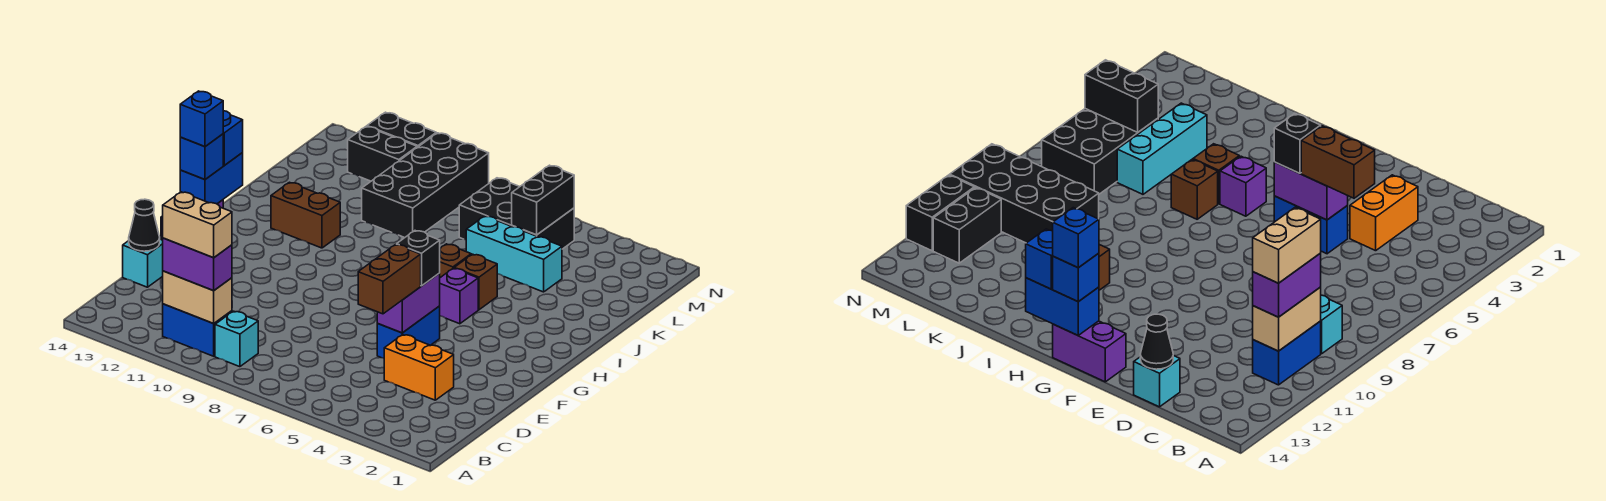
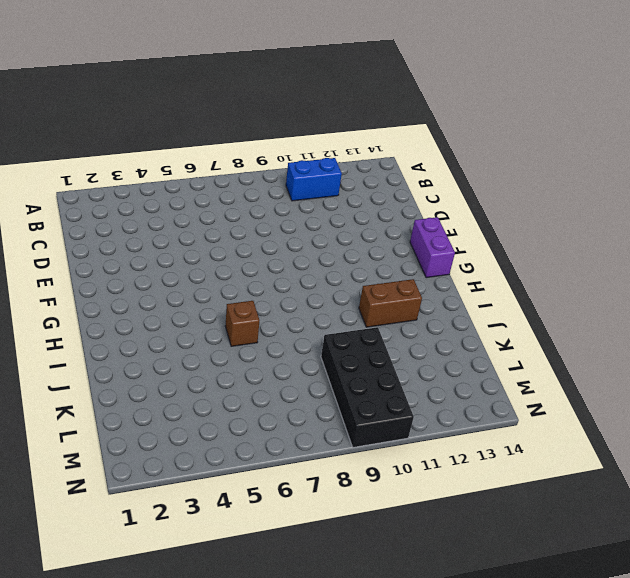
none -> cyan brick B9 level 1
none -> orange brick D3:D4 level 1
none -> cyan brick D14 level 1

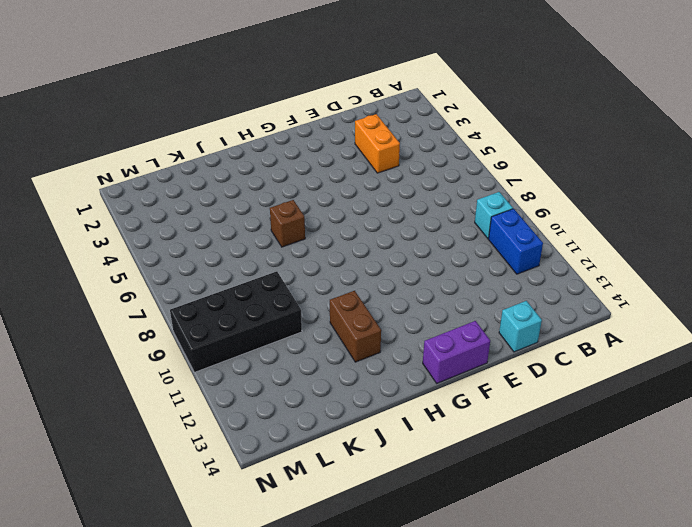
none -> blue brick E5:F5 level 1
none -> purple brick H5 level 1
none -> brown brick I5 level 1

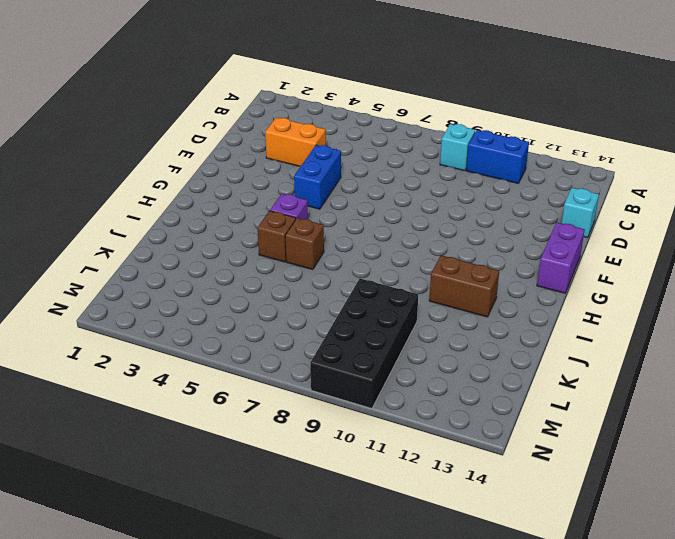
none -> cyan brick K4:K6 level 1
none -> black brick L5:M7 level 1
none -> black brick M11:M12 level 1

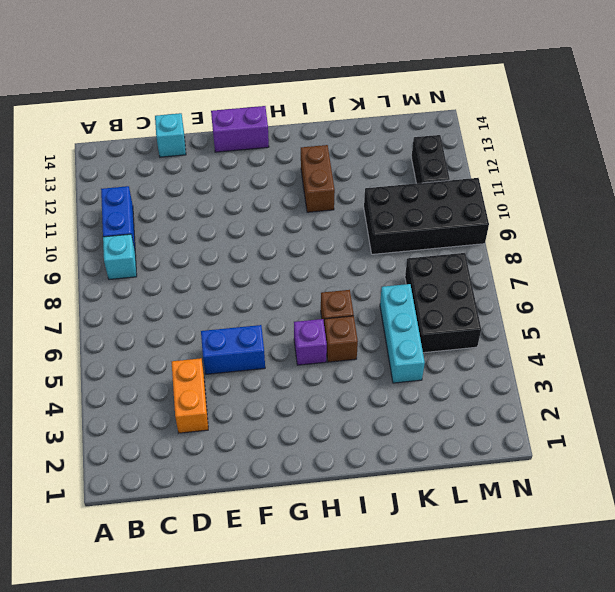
none -> black brick N11:N12 level 1
none -> tan brick B10:B11 level 2
none -> black cone D14 level 2

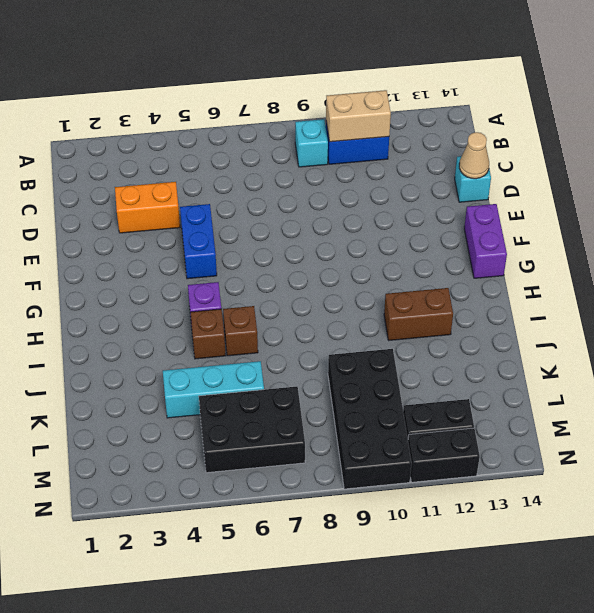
tan cone D14 level 2 -> black cone D14 level 2
none -> purple brick E5:F5 level 2
none -> blue brick G14:H14 level 2
none -> black brick L5:M5 level 2

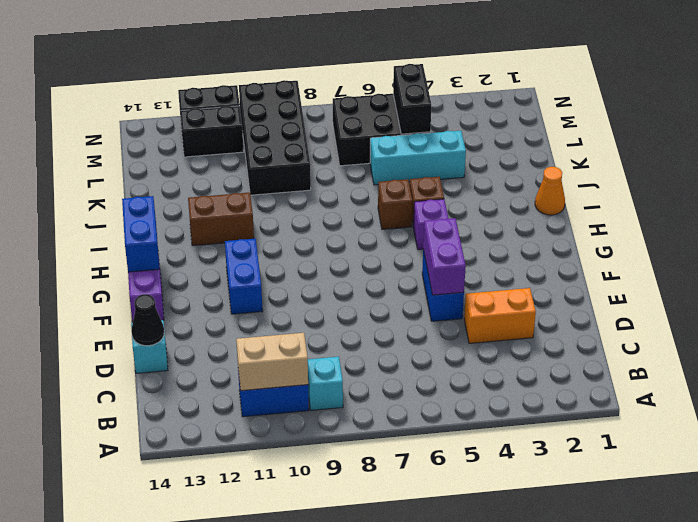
blue brick F11:G11 level 1 -> none
orange cone I1 level 1 -> none
none -> purple brick B10:B11 level 3
none -> brown brick D5:E5 level 3
none -> black brick F5 level 3

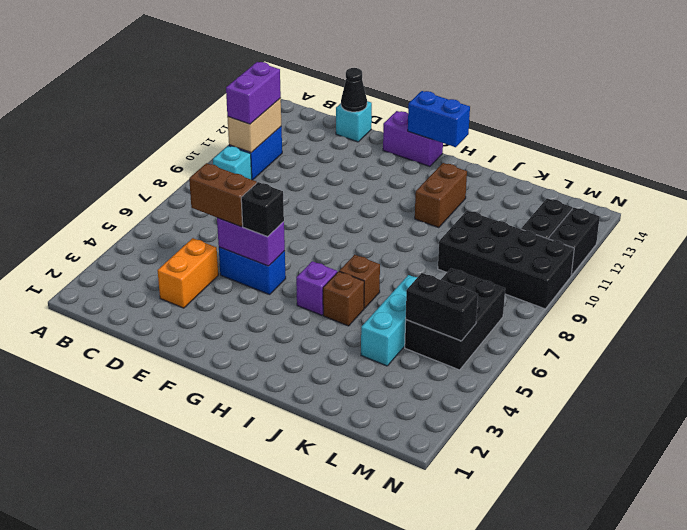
none -> blue brick G14 level 3
none -> blue brick H14 level 3
none -> tan brick B10:B11 level 4

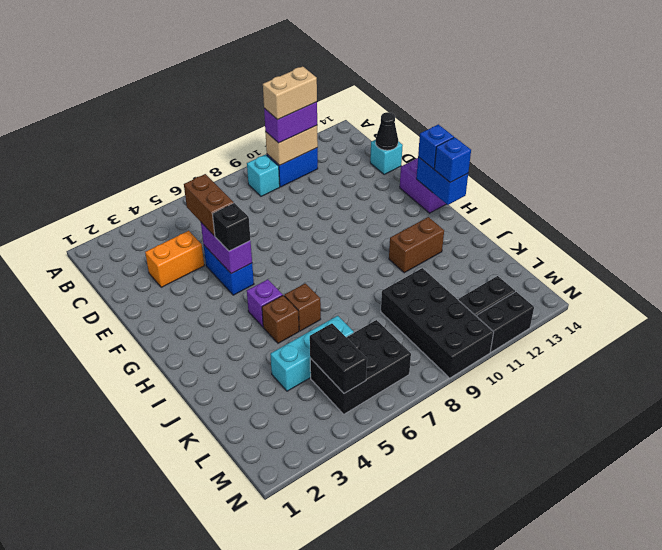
none -> blue brick G14 level 4

